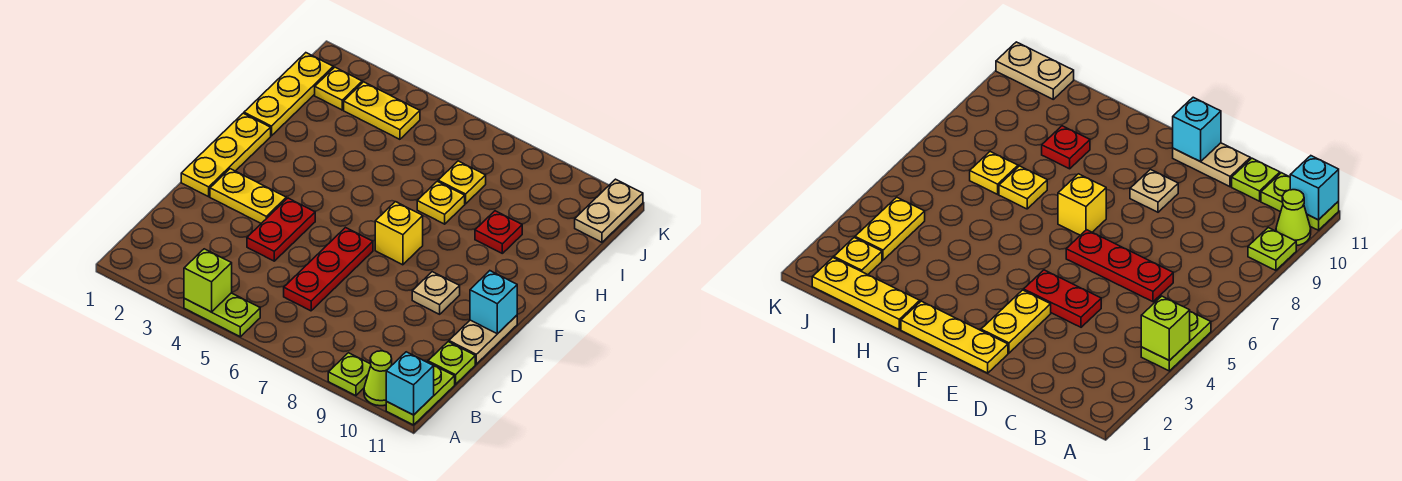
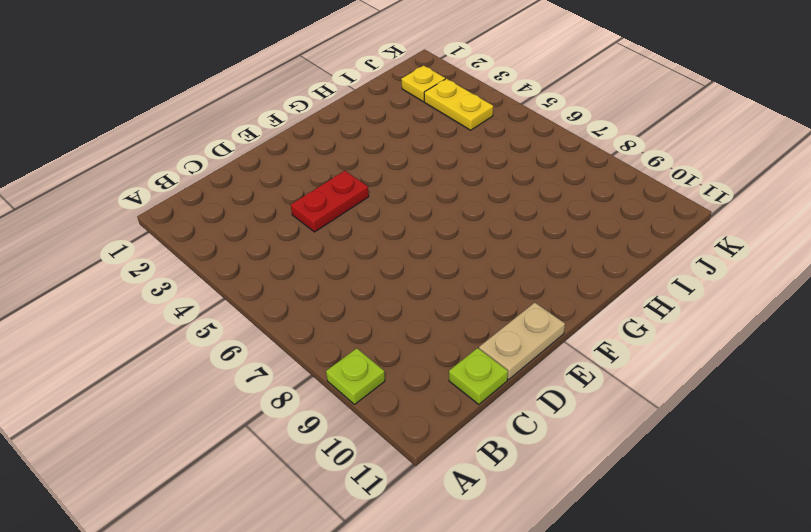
none -> lime plate A4:A5 level 1
none -> lime cone A10 level 1
none -> lime plate A11:B11 level 1

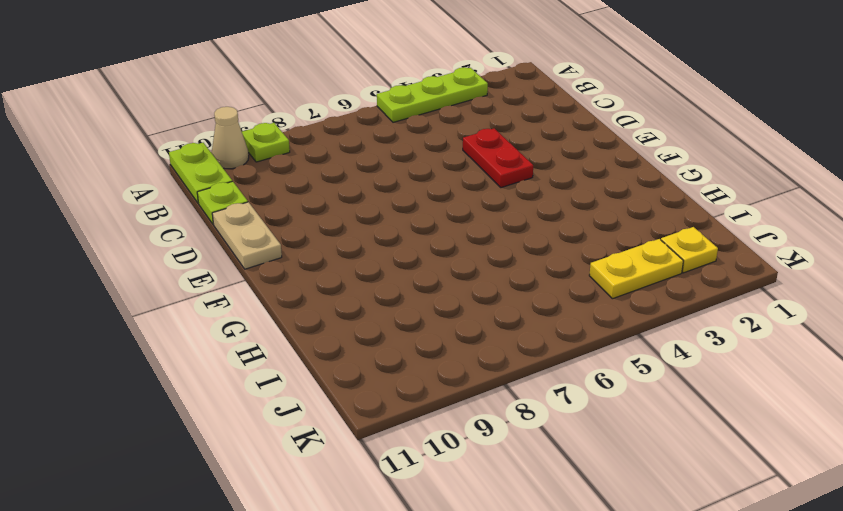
lime plate A3:A5 level 1 -> lime plate A4:A5 level 1
tan cone A10 level 1 -> lime cone A10 level 1
none -> red plate C6:E6 level 1
none -> yellow plate E1:G1 level 1
none -> yellow plate E2:E3 level 1

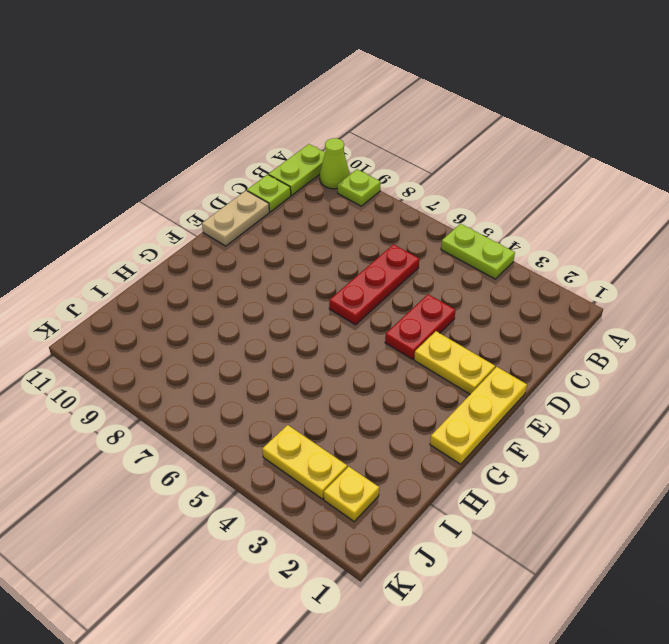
none -> tan plate E9 level 1
none -> yellow brick F7 level 1
none -> yellow plate H1:J1 level 1

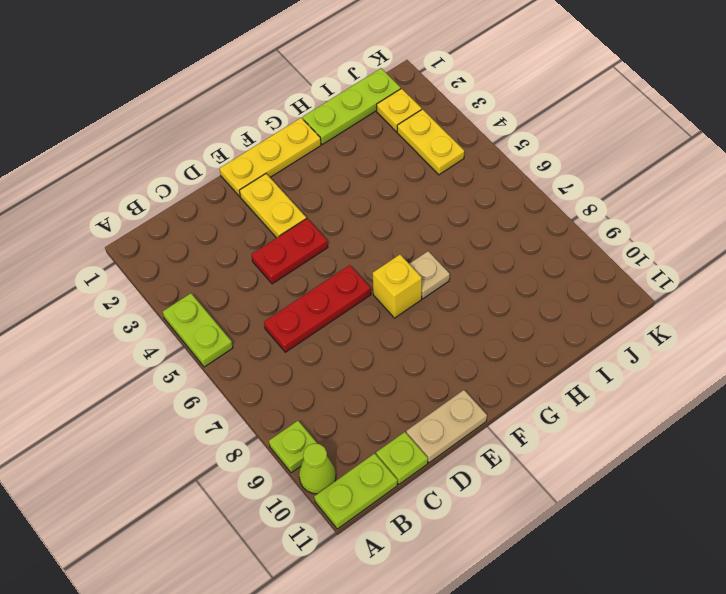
tan plate G7 level 1 -> tan plate E9 level 1
lime plate H1:J1 level 1 -> yellow plate H1:J1 level 1
none -> yellow plate H7 level 1
none -> red plate H9 level 1
none -> yellow plate I7 level 1

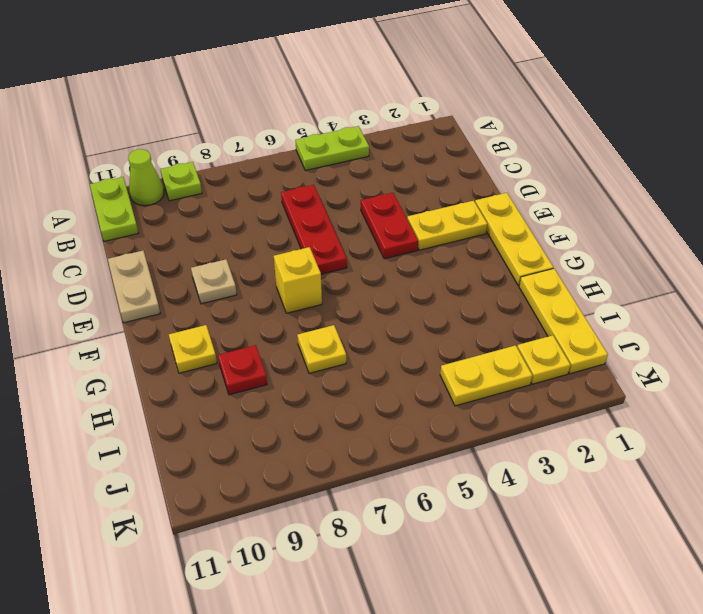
yellow plate G10 level 1 -> yellow plate I7 level 1
none -> lime plate C11 level 1
none -> tan plate J11:K11 level 1
none -> lime brick A4 level 2

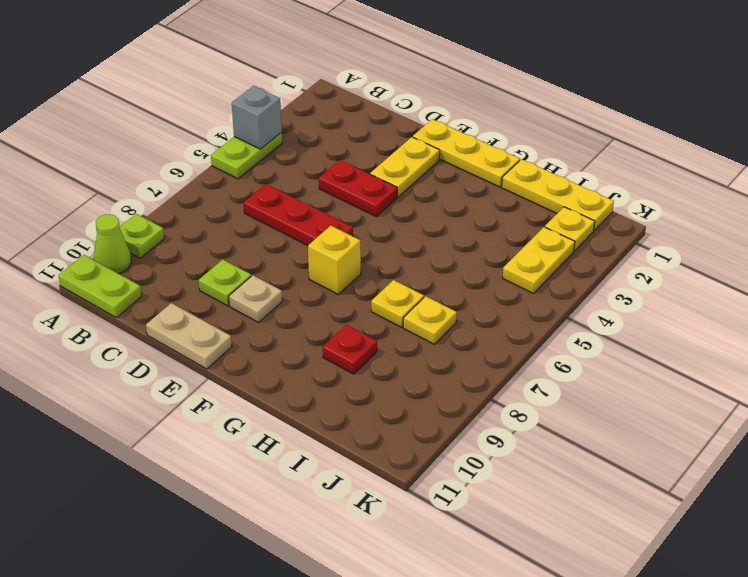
grey brick A4 level 2 -> lime brick A4 level 2
lime plate D9 level 1 -> lime plate C11 level 1
none -> tan plate J11:K11 level 1
none -> cyan brick A11 level 2
none -> cyan brick E11 level 2

